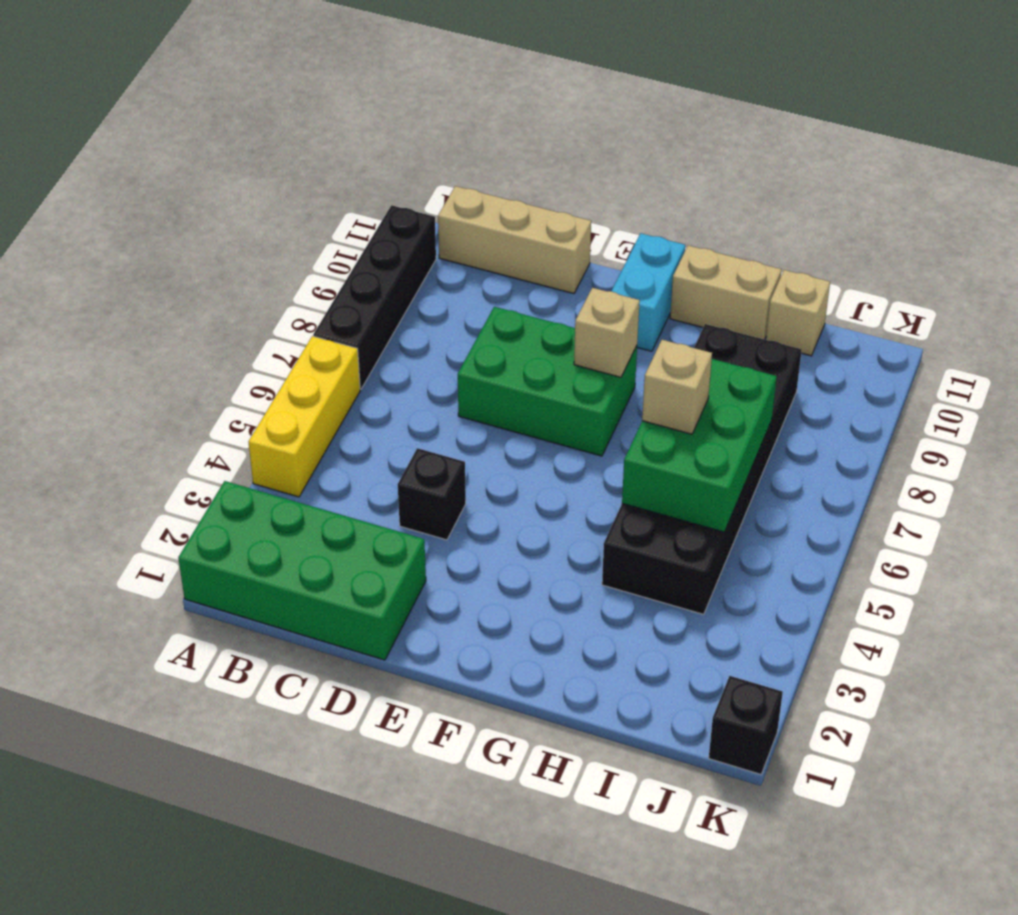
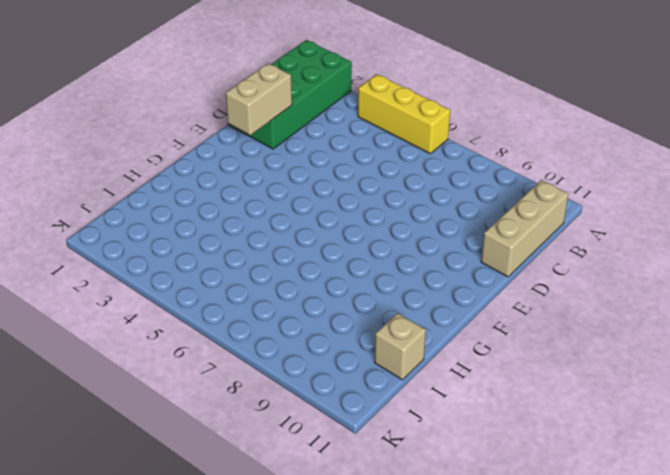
tan brick D2:E2 level 2 -> tan brick G11:H11 level 1
none -> black brick A7:A10 level 1
none -> black brick D4 level 1
none -> green brick D7:F8 level 1

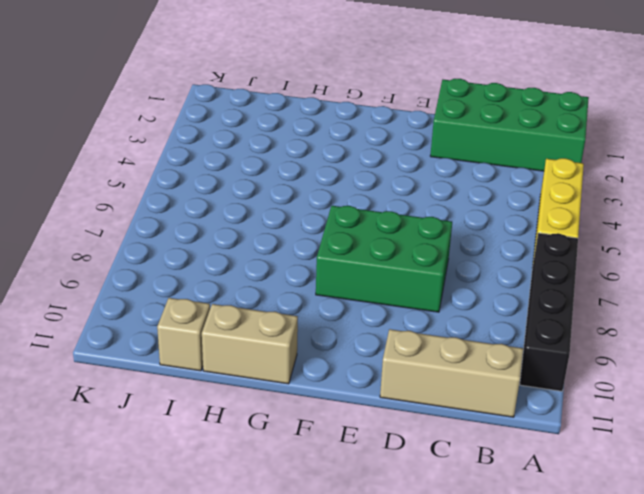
none -> black brick D4 level 1
none -> cyan brick F10:F11 level 1
none -> black brick H4:I9 level 1

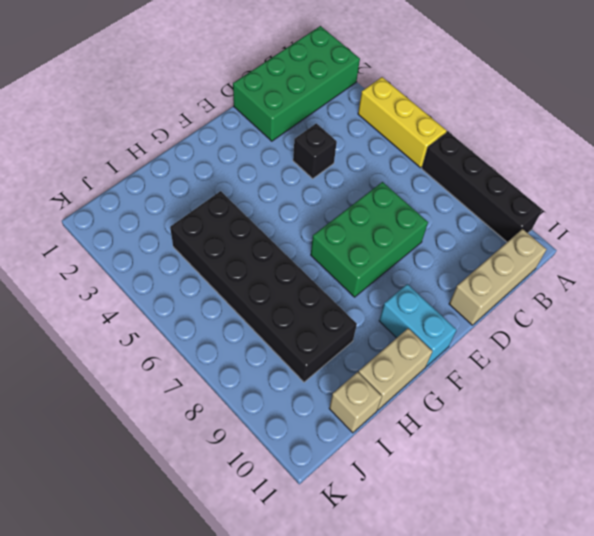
none -> black brick K1 level 1
none -> tan brick F8 level 2
none -> green brick H5:I7 level 2

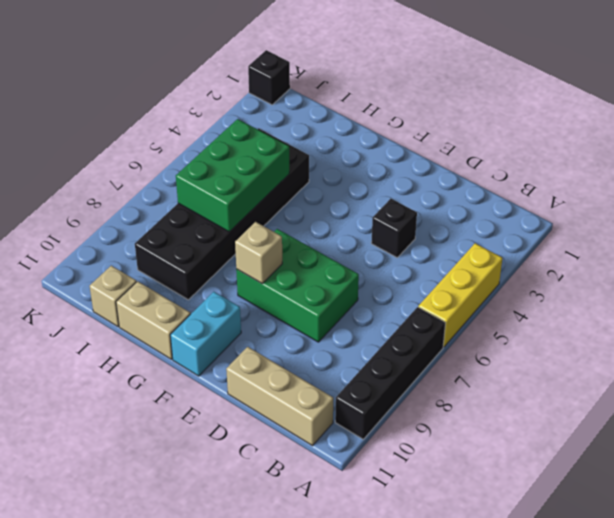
none -> green brick A1:D2 level 1
none -> tan brick H6 level 3

